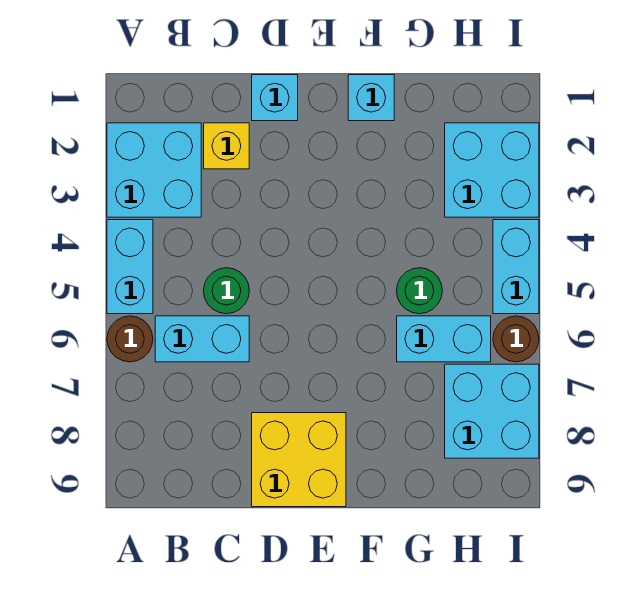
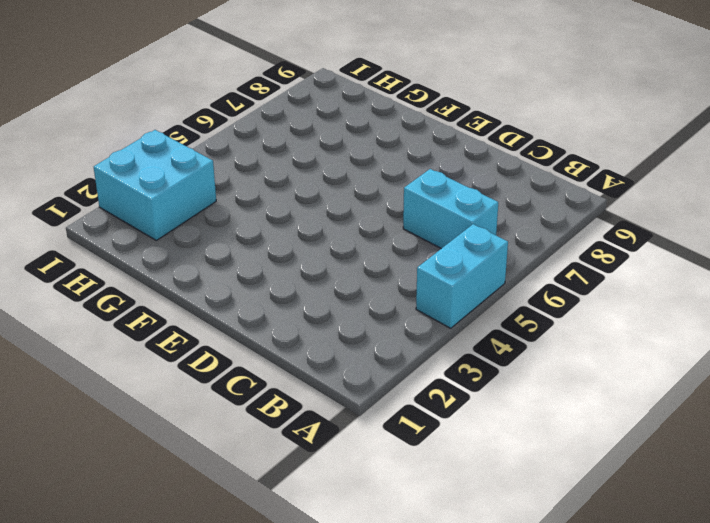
none -> cyan brick A2:B3 level 1
none -> brown round brick A6 level 1
none -> yellow brick C2 level 1

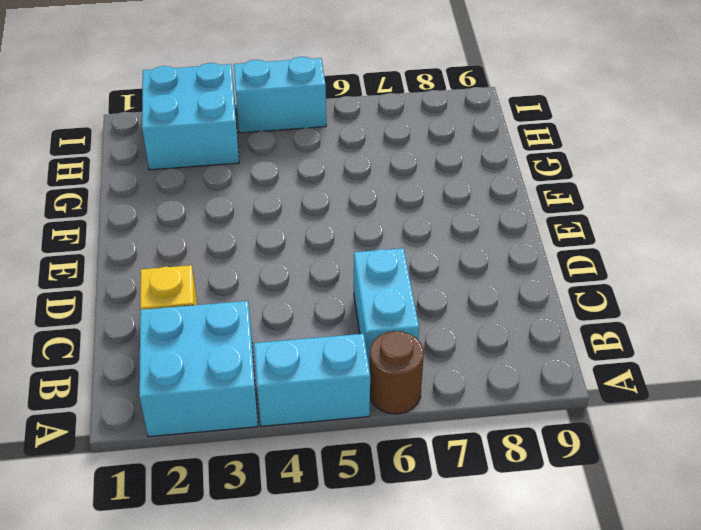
none -> green round brick C5 level 1
none -> cyan brick D1 level 1
none -> yellow brick D8:E9 level 1

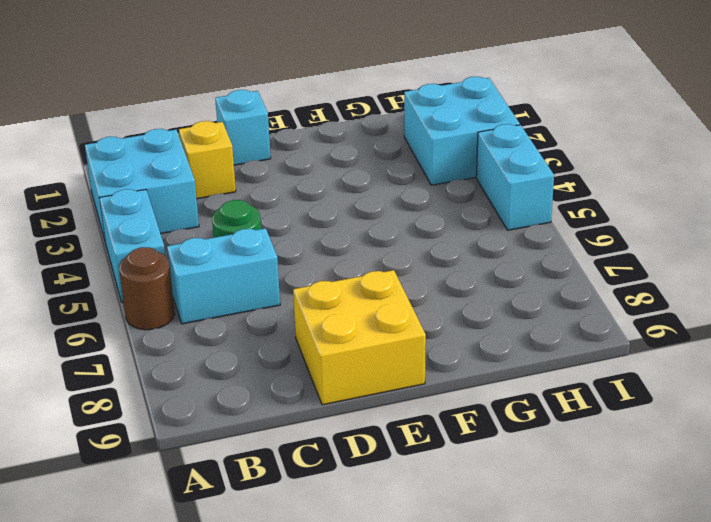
none -> cyan brick F1 level 1
none -> green round brick G5 level 1
none -> cyan brick G6:H6 level 1

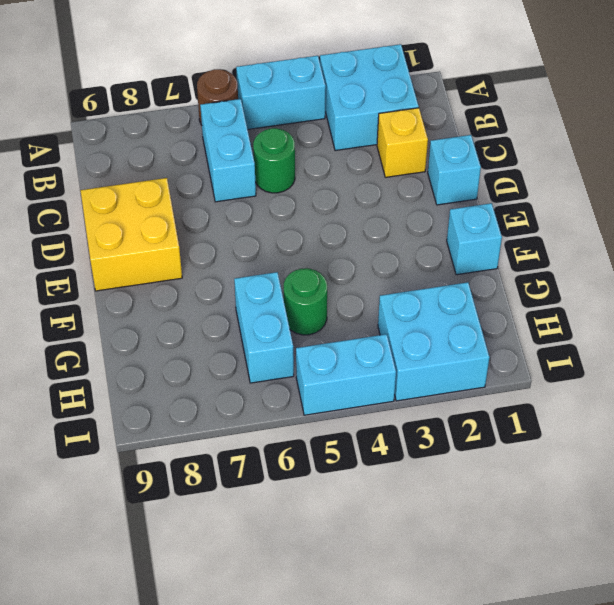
none -> cyan brick H7:I8 level 1
none -> brown round brick I6 level 1

